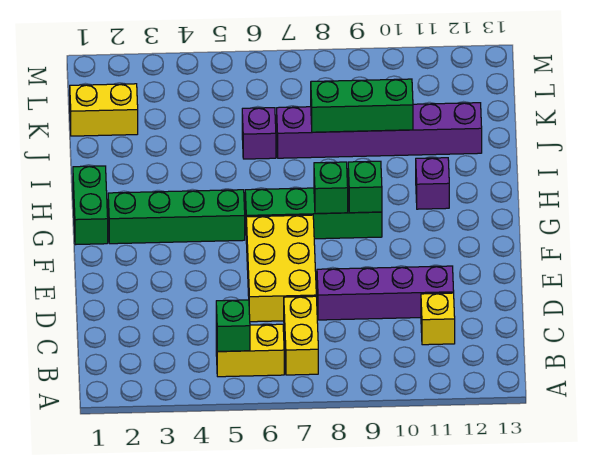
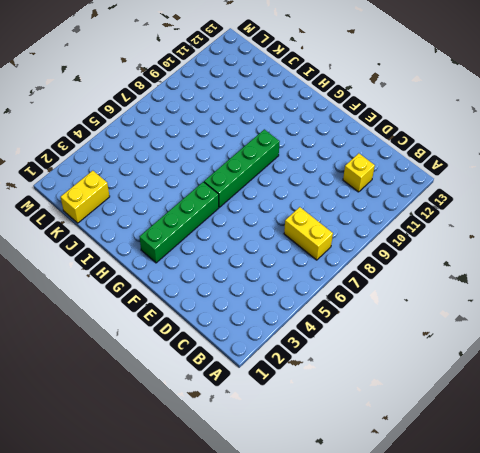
none -> yellow brick B5:B6 level 1
none -> yellow brick D6:F7 level 1
none -> purple brick D8:D11 level 1

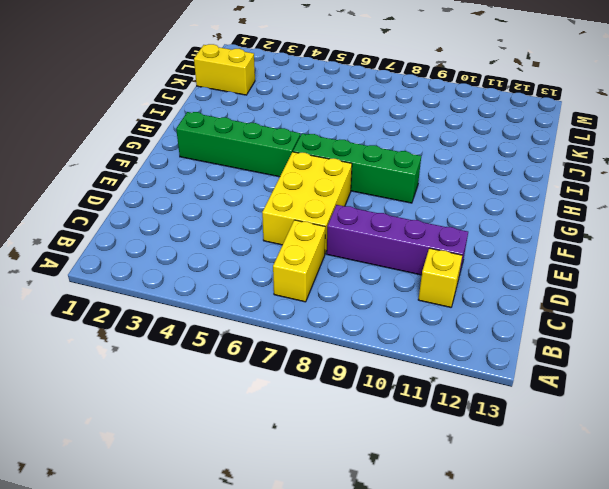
none -> yellow brick B5:B6 level 1
none -> green brick G1:H1 level 1
none -> purple brick H11 level 1

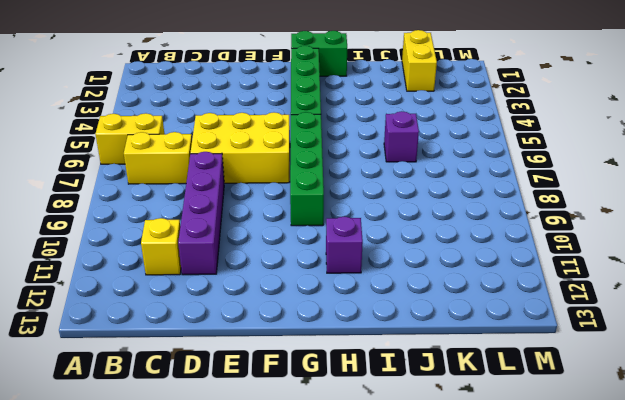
yellow brick A6:B6 level 1 -> yellow brick B5:B6 level 1
none -> purple brick J7:J12 level 1
none -> green brick B5 level 2
none -> green brick G8 level 2

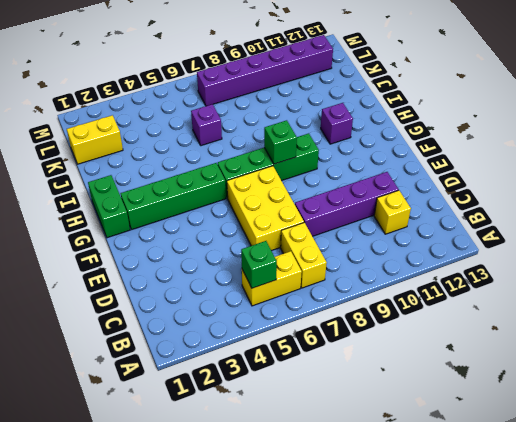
purple brick L7:L12 level 1 -> purple brick J7:J12 level 1
none -> green brick G9 level 2
none -> green brick J8:J10 level 2

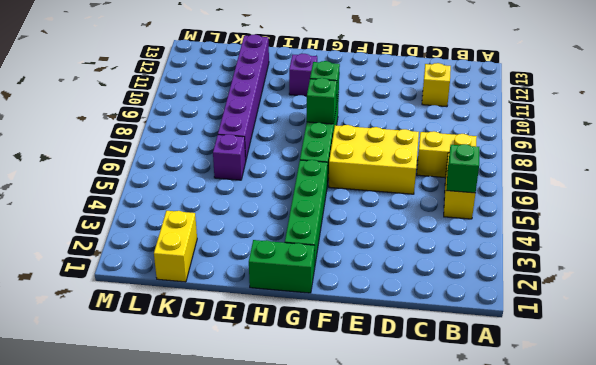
none -> purple brick D8:D11 level 1
none -> green brick J8:J10 level 2

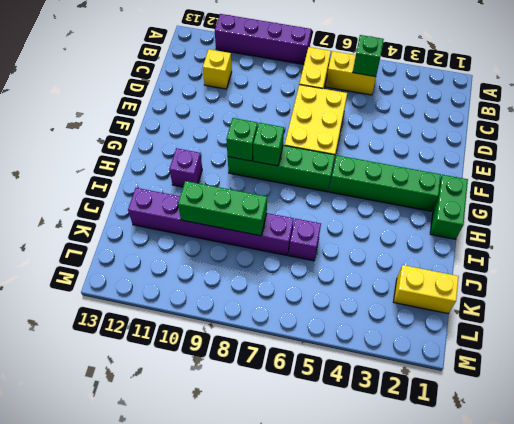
purple brick A8:A11 level 1 -> purple brick D8:D11 level 1

